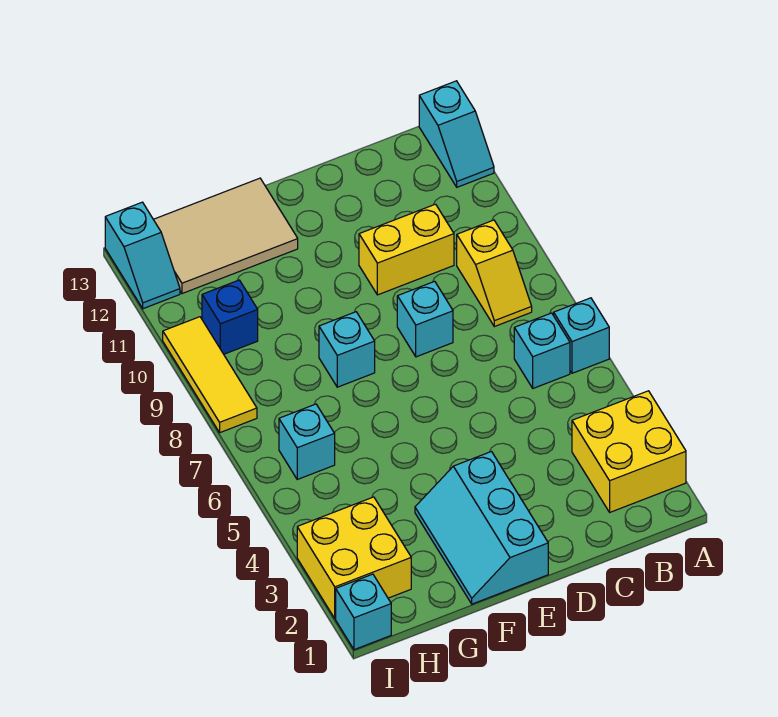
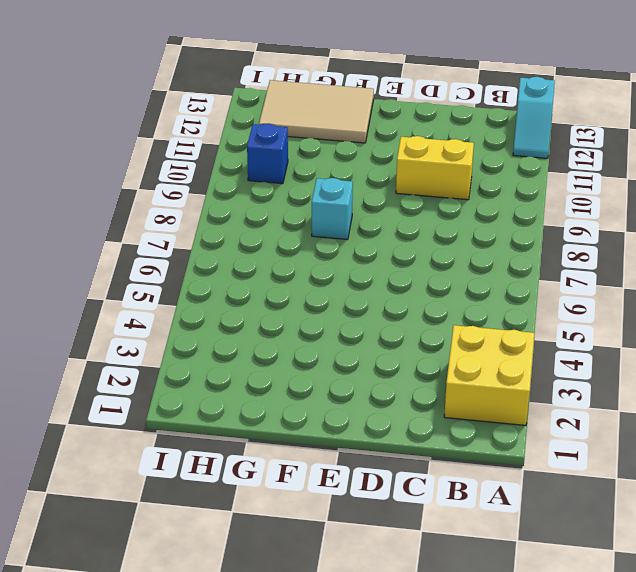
none -> cyan brick A6 level 1
none -> cyan brick B6 level 1
none -> yellow slope B8:B9 level 1 top 9

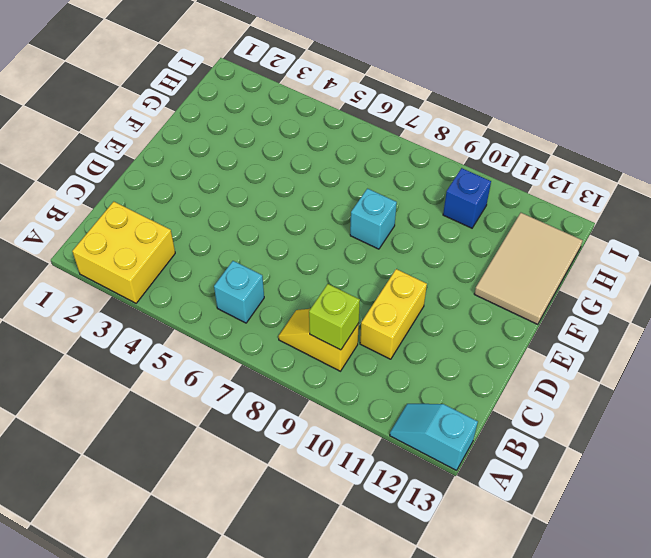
lime brick B9 level 2 -> none
none -> cyan brick A6 level 1
none -> cyan brick D8 level 1
none -> cyan slope E1:F3 level 1 top E

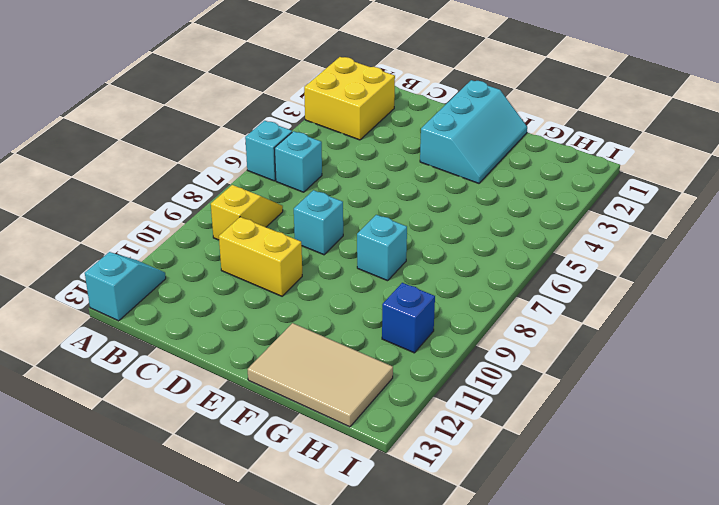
none -> yellow brick H2:I3 level 1
none -> cyan brick H6 level 1
none -> cyan brick I1 level 1

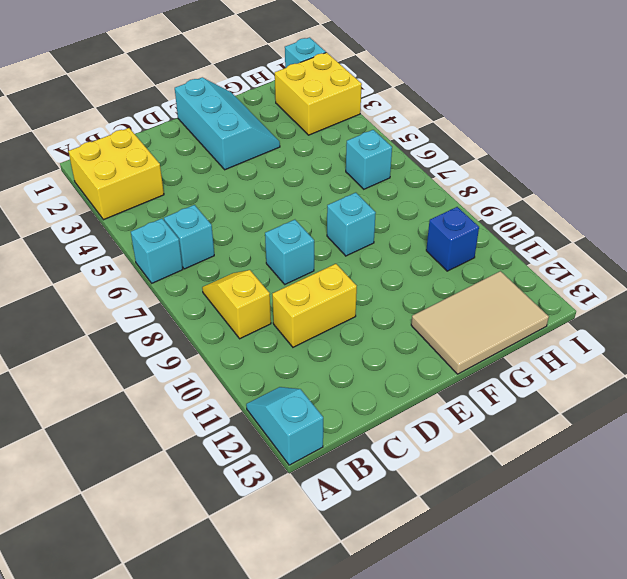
none -> yellow tile I8:I10 level 1
none -> cyan slope I12:I13 level 1 top 13

